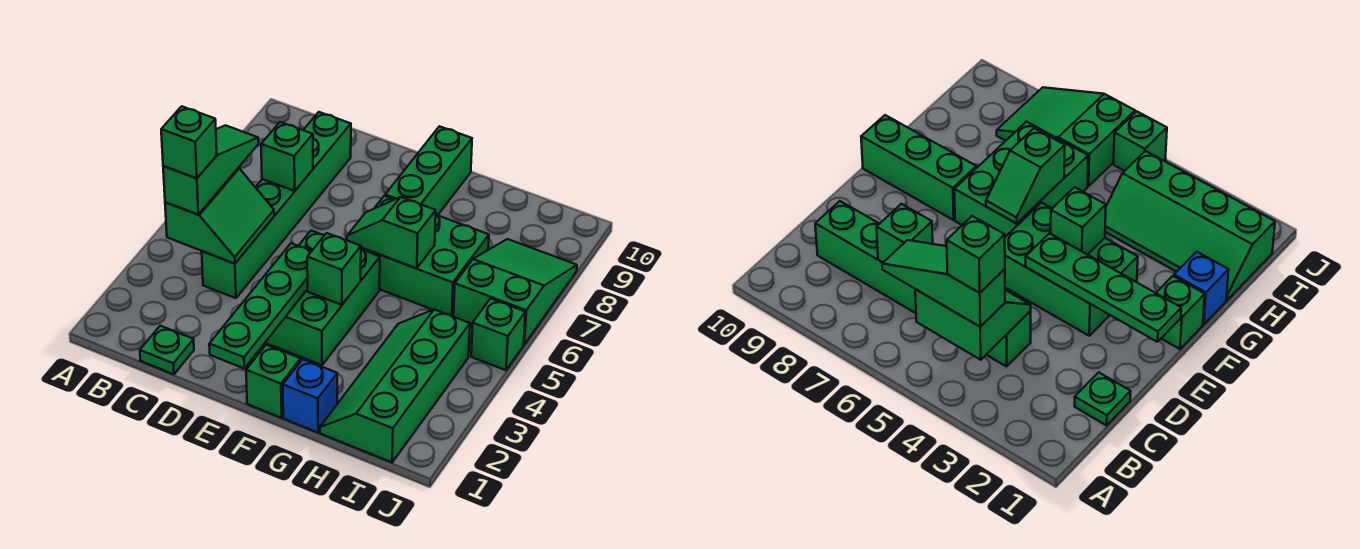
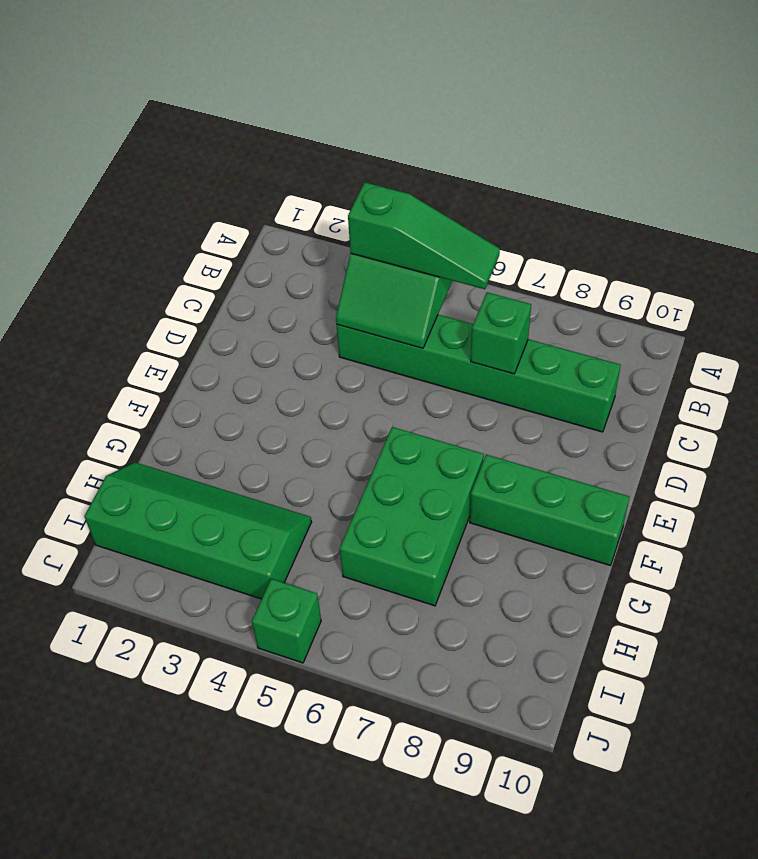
none -> green plate C1 level 1
none -> green brick E3:F5 level 1
none -> green brick F1 level 1

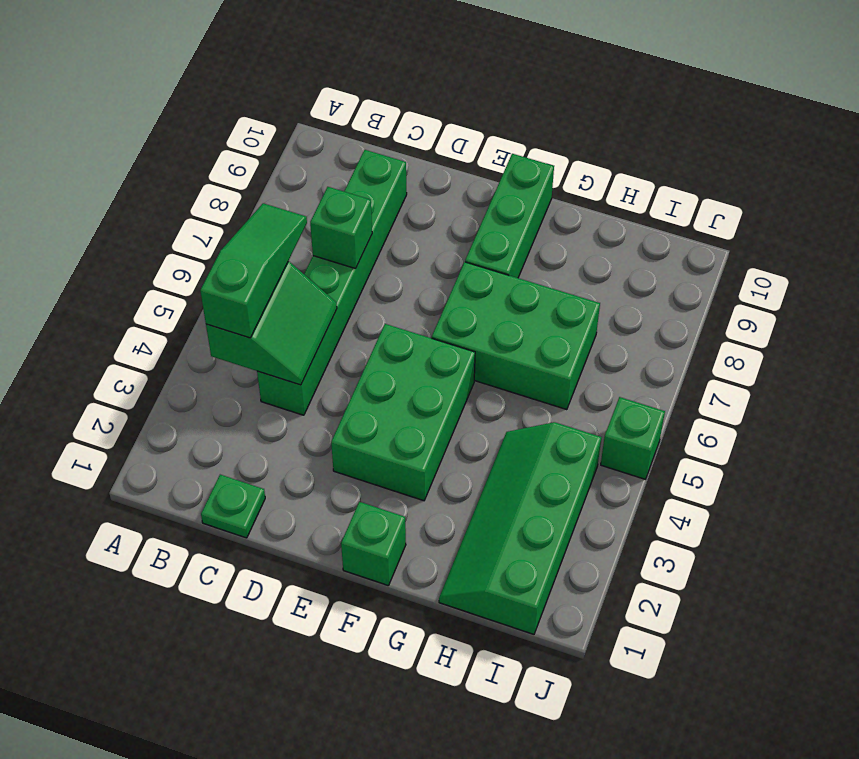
none -> blue brick G1 level 1
none -> green slope I6:J8 level 1 top 6
none -> green plate E1:E4 level 2

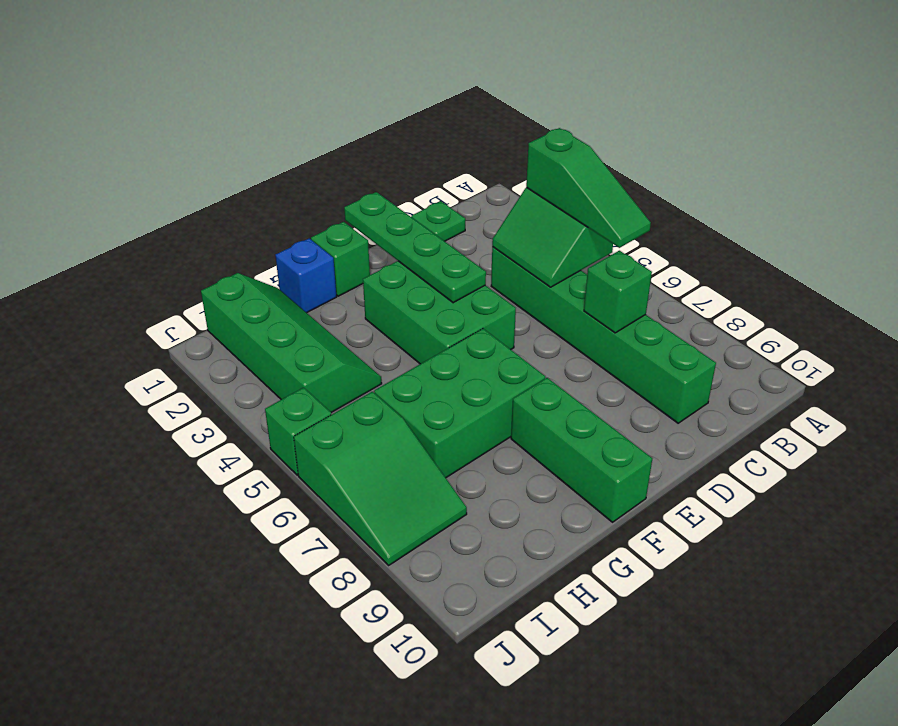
none -> green brick F4 level 2
none -> green slope F6:G6 level 2 top G
none -> green brick B4 level 4

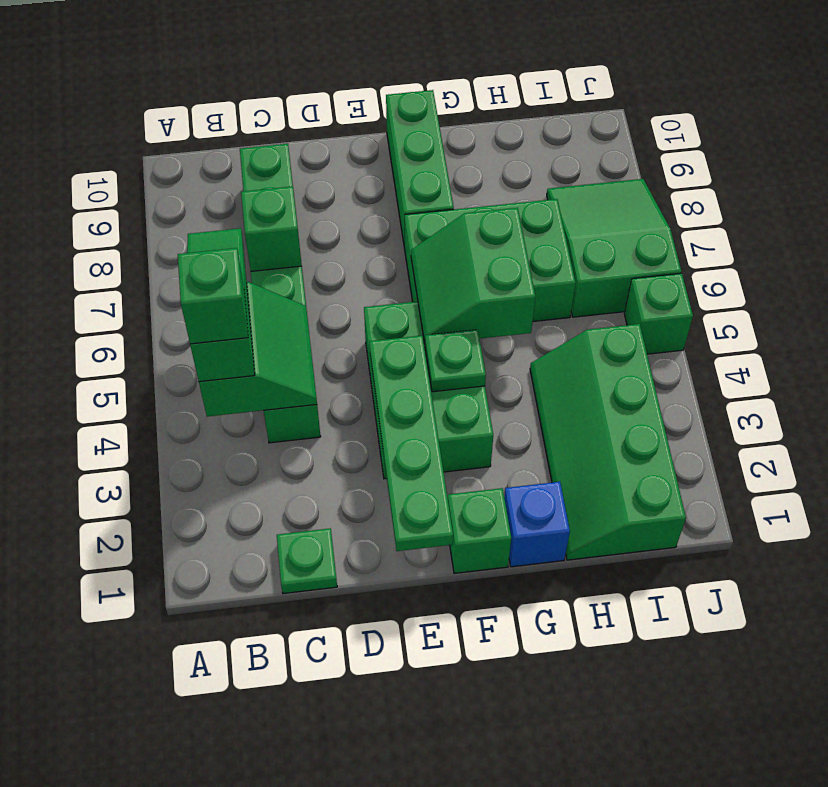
green plate F4 level 2 -> green brick F4 level 2
green slope F5:G6 level 2 top G -> green slope F6:G6 level 2 top G

